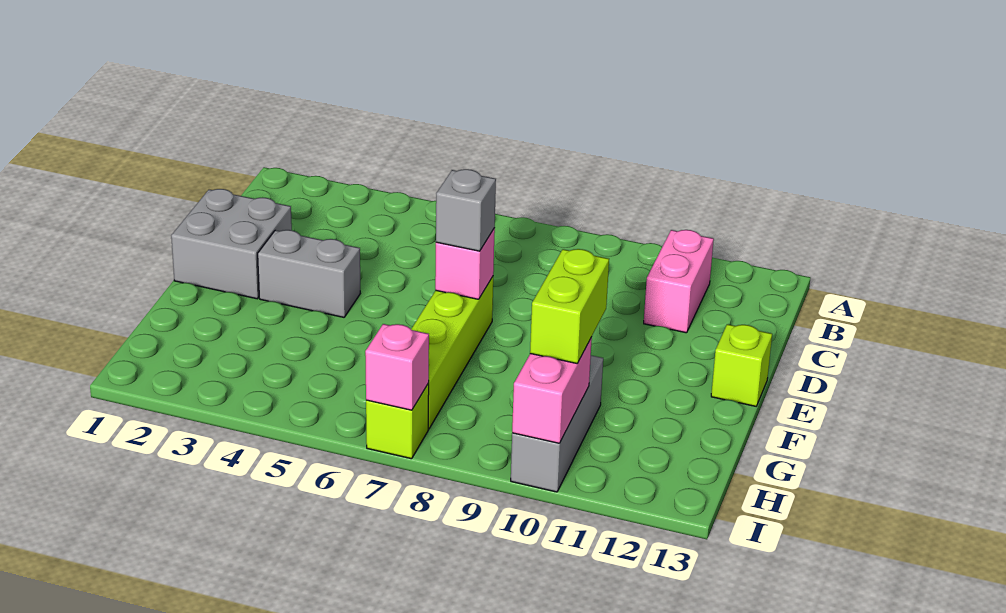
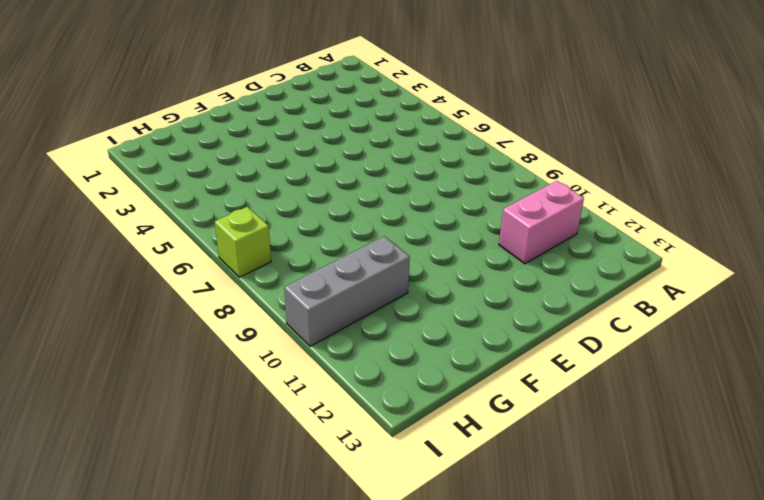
none -> grey brick D1:E2 level 1
none -> grey brick E3:E4 level 1
none -> lime brick E7:H7 level 1

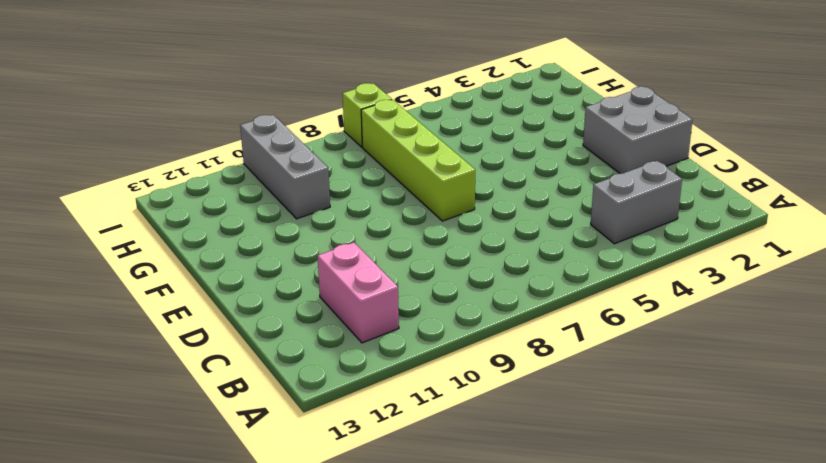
grey brick B3:B4 level 1 -> grey brick E3:E4 level 1
none -> lime brick E13 level 1
none -> pink brick E7 level 2
none -> pink brick H10:I10 level 2

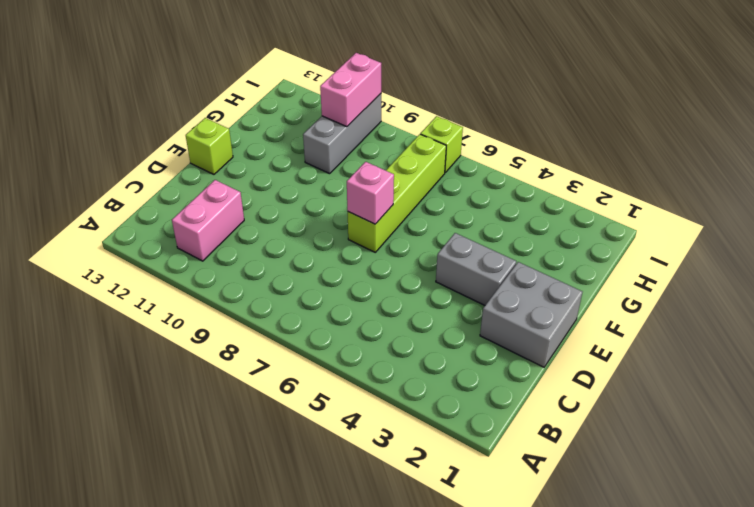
none -> pink brick I7 level 2
none -> grey brick E7 level 3
none -> lime brick G10:H10 level 3

